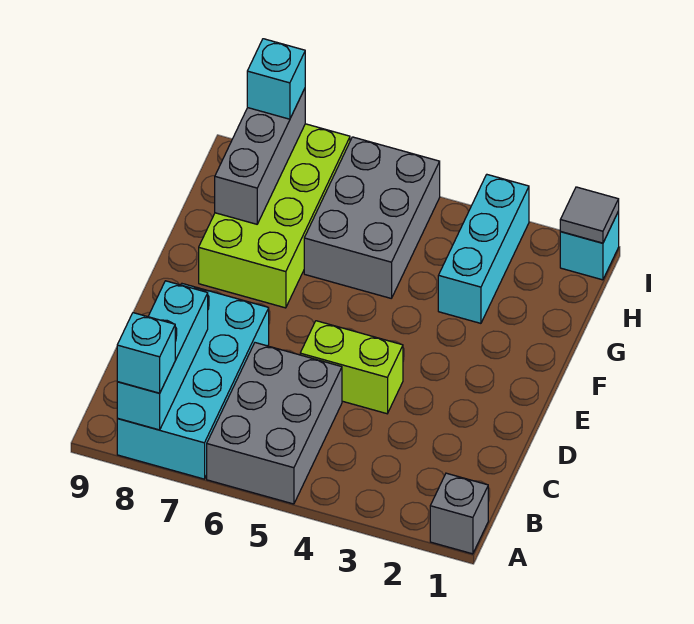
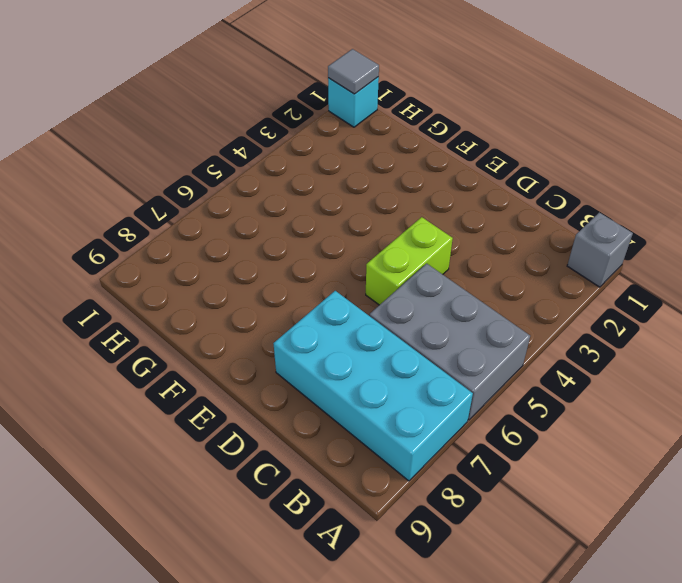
none -> lime brick F7:I8 level 1
none -> cyan brick G3:I3 level 1
none -> grey brick G5:I6 level 1

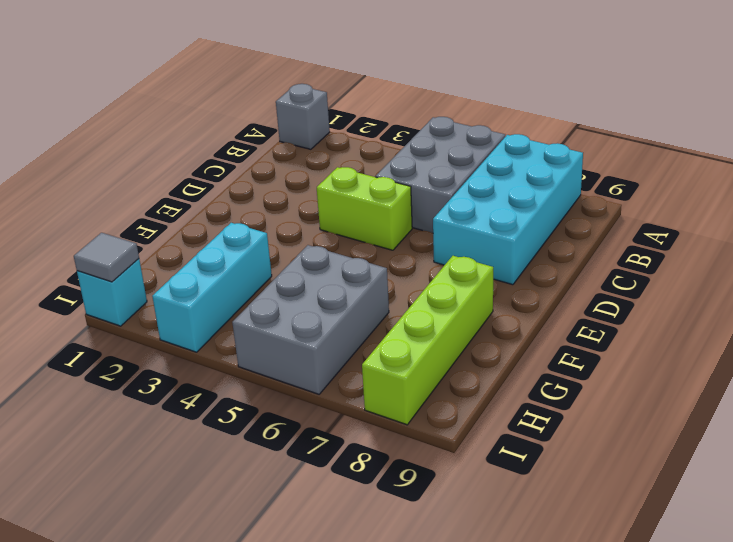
lime brick F8:I8 level 1 -> lime brick F7:I8 level 1
none -> cyan brick A8:C8 level 2
none -> grey brick G8:I8 level 2
none -> cyan brick A8 level 3

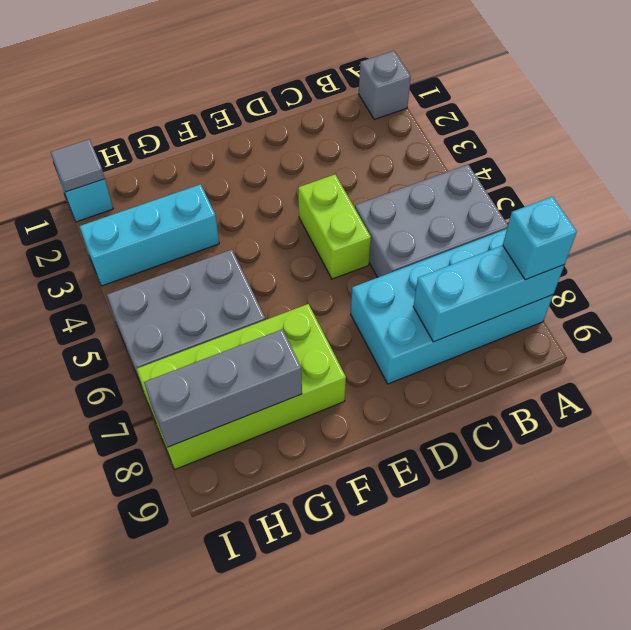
none -> cyan brick I8 level 3

